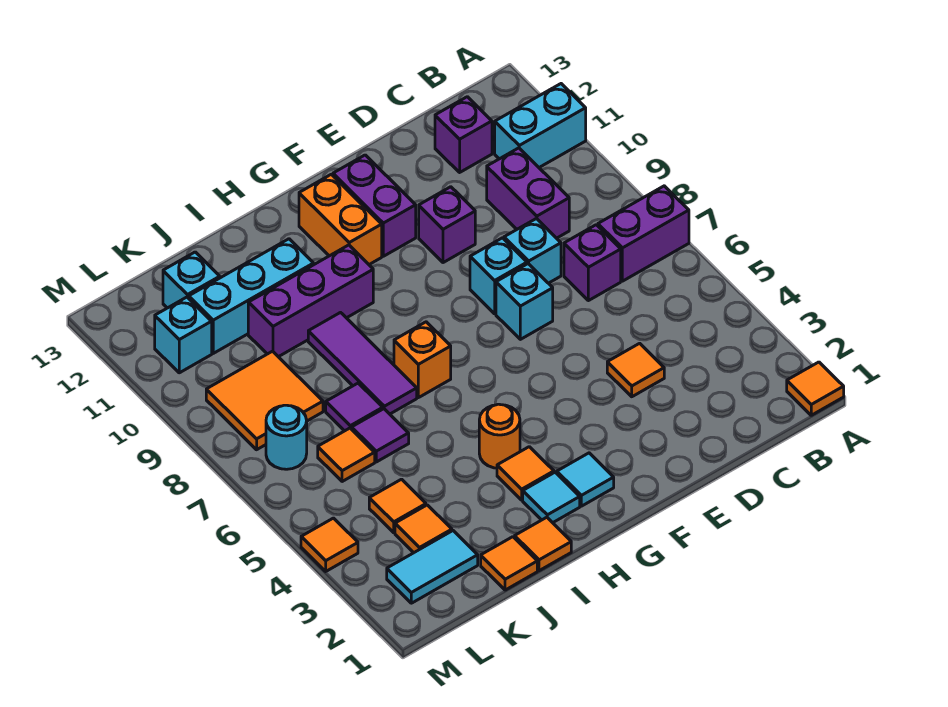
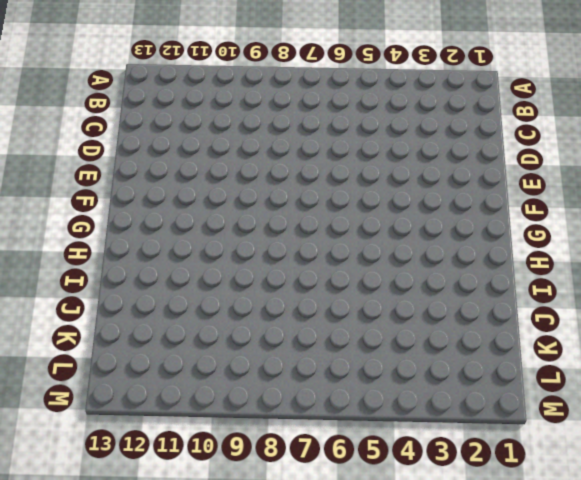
none -> orange tile A1 level 1
none -> purple brick A7:B7 level 1
none -> cyan brick A11:B11 level 1
none -> purple brick C7 level 1

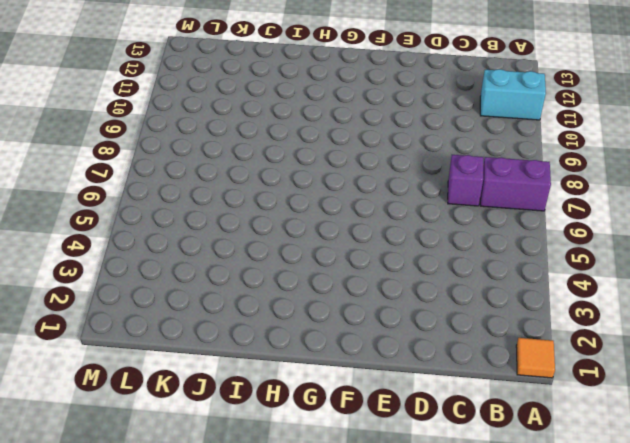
none -> purple brick C9:C10 level 1
none -> purple brick C12 level 1
none -> orange tile D4 level 1
none -> cyan brick D8 level 1

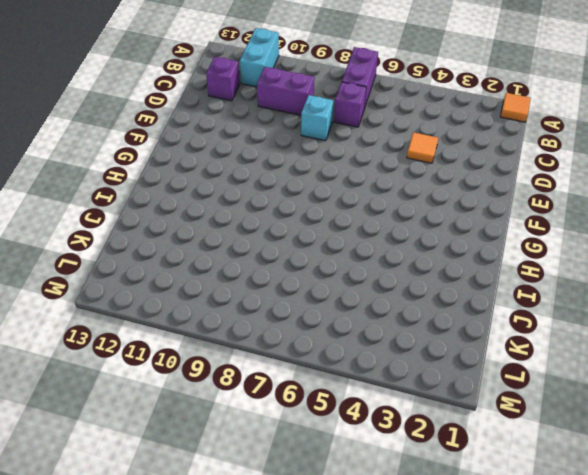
none -> cyan brick E7 level 1
none -> cyan brick E8 level 1
none -> purple brick E10 level 1
none -> purple brick F11:F12 level 1

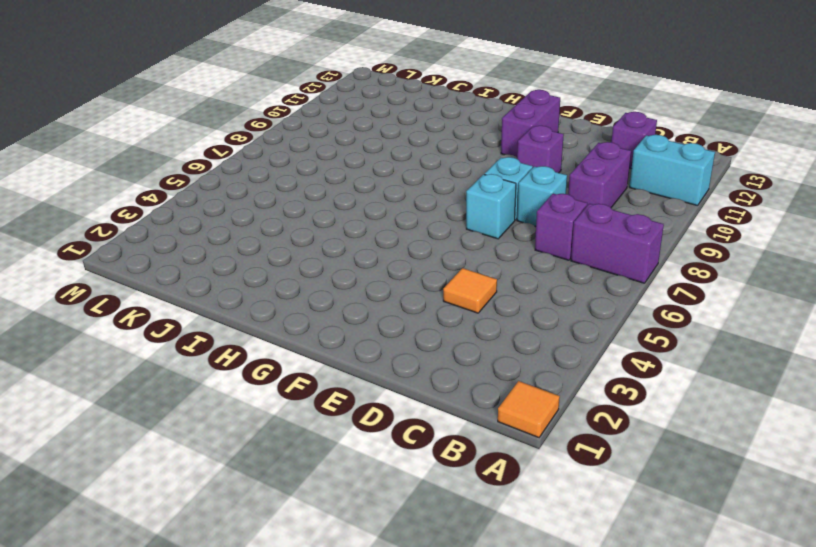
none -> cyan tile G2 level 1
none -> orange brick G11:G12 level 1
none -> cyan tile H2 level 1
none -> orange tile H3 level 1

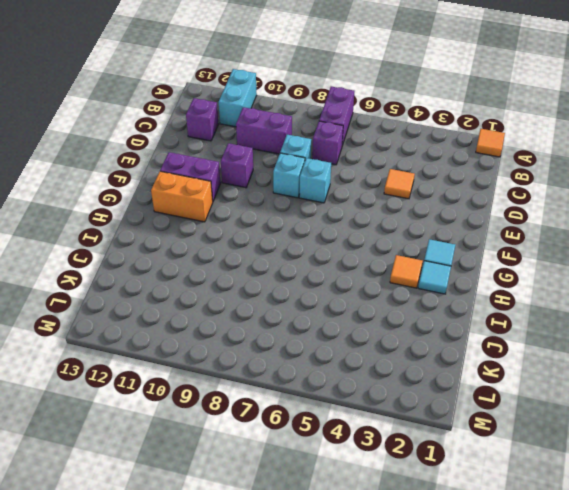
none -> orange round brick H4 level 1
none -> orange brick H7 level 1
none -> purple brick H10:J10 level 1
none -> orange tile I1 level 1

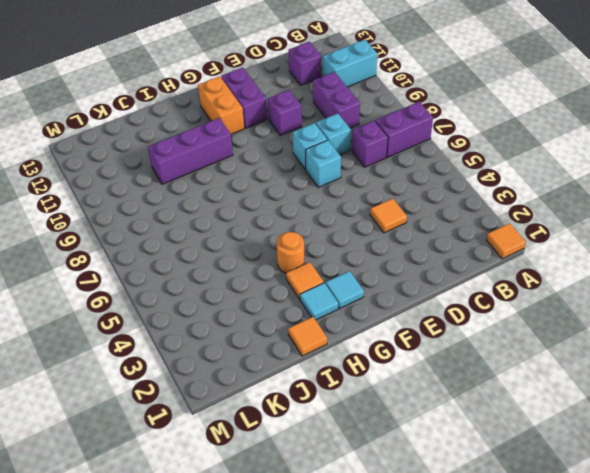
none -> orange brick H7 level 1
none -> purple tile I7:I9 level 1
none -> cyan brick I11:K11 level 1
none -> orange tile J1 level 1

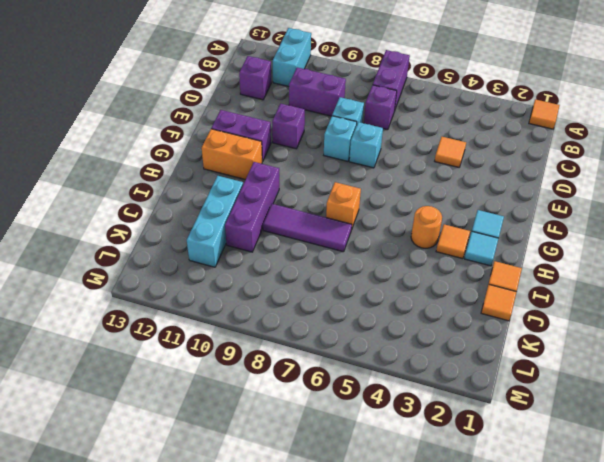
none -> purple tile J6 level 1
none -> purple tile J7 level 1
none -> cyan tile K2:L2 level 1
none -> orange tile K3 level 1

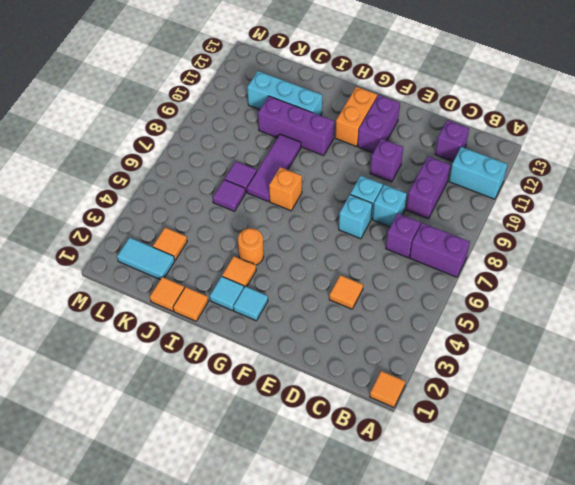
none -> orange tile K4 level 1
none -> orange tile K6 level 1
none -> orange tile K8:L9 level 1
none -> cyan brick K12 level 1

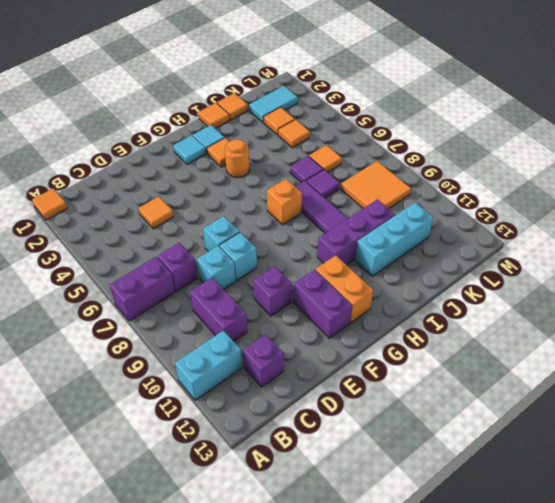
none -> cyan brick K12 level 1
none -> cyan round brick L7 level 1
none -> cyan brick L11 level 1
none -> orange tile M4 level 1

